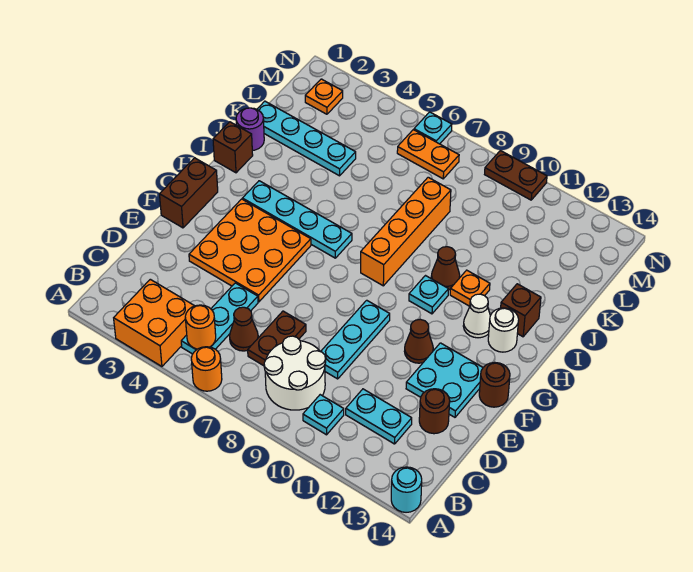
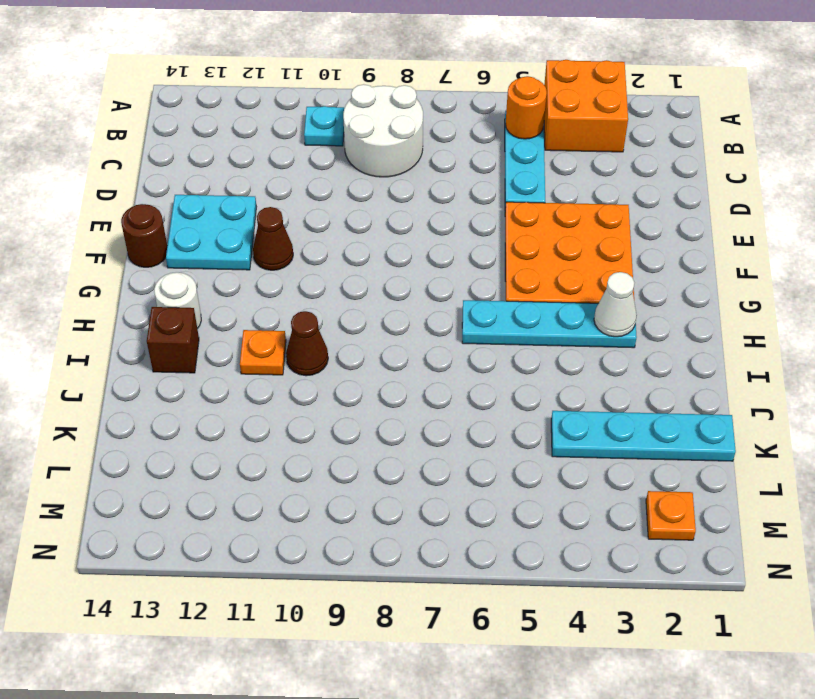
white cone H3 level 2 -> white cone H12 level 1
none -> orange round brick A6 level 1
none -> cyan round brick A14 level 1
none -> brown cone C6 level 1
none -> brown plate C7:D7 level 1

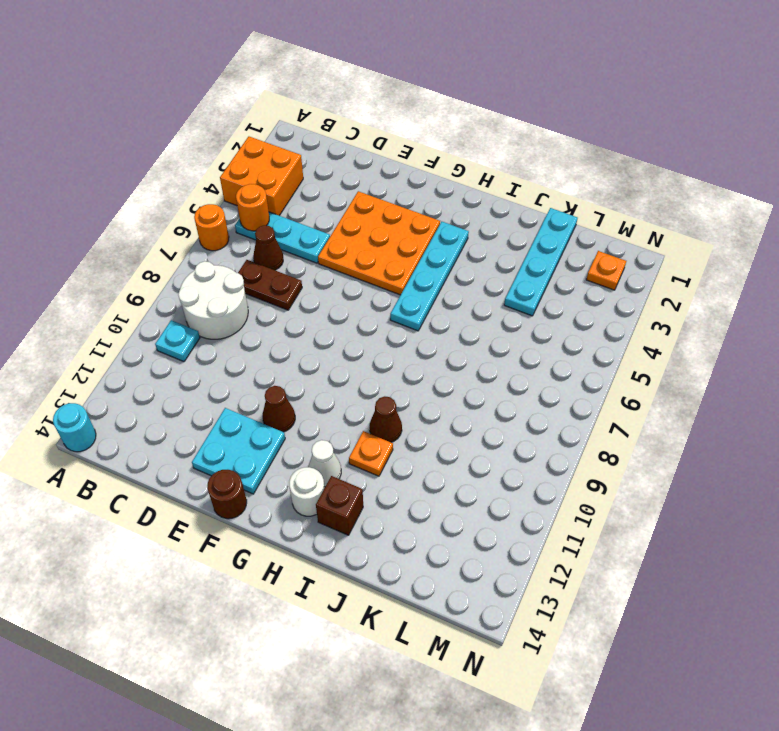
none -> cyan plate C11:C12 level 1
none -> cyan plate D9:F9 level 1
none -> brown round brick D13 level 1
none -> brown brick F1:G1 level 1

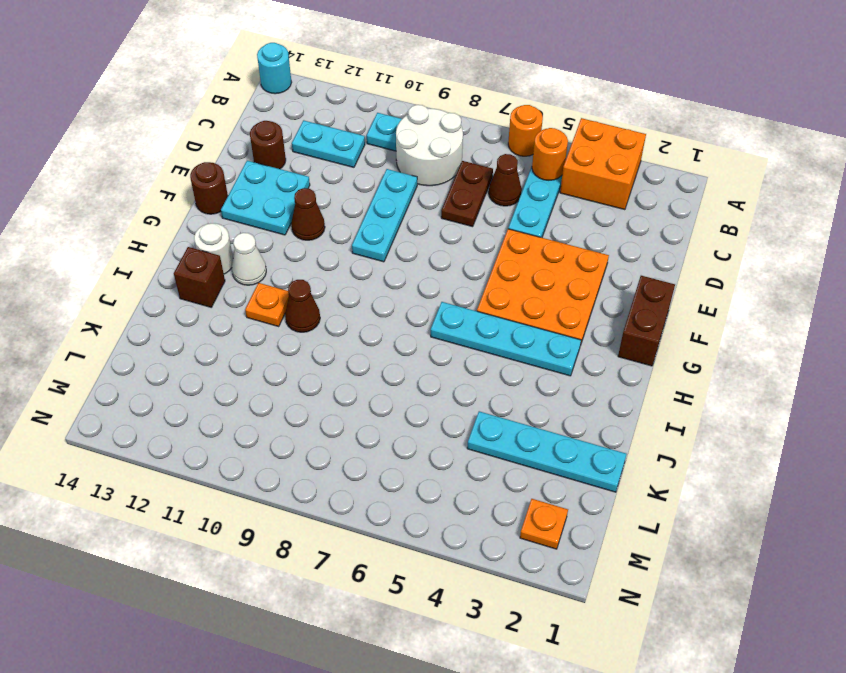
none -> orange brick H8:K8 level 1
none -> cyan plate H10 level 1
none -> brown brick I1 level 1
none -> purple round brick J1 level 1

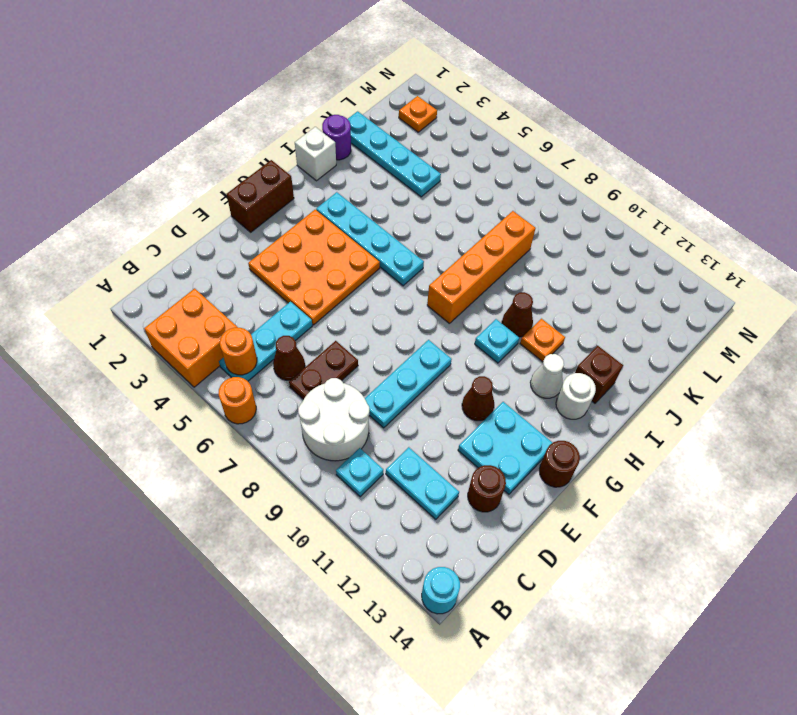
white brick I1 level 1 -> brown brick I1 level 1
none -> orange plate M6:M7 level 1
none -> cyan plate N6 level 1
none -> brown plate N9:N10 level 1

